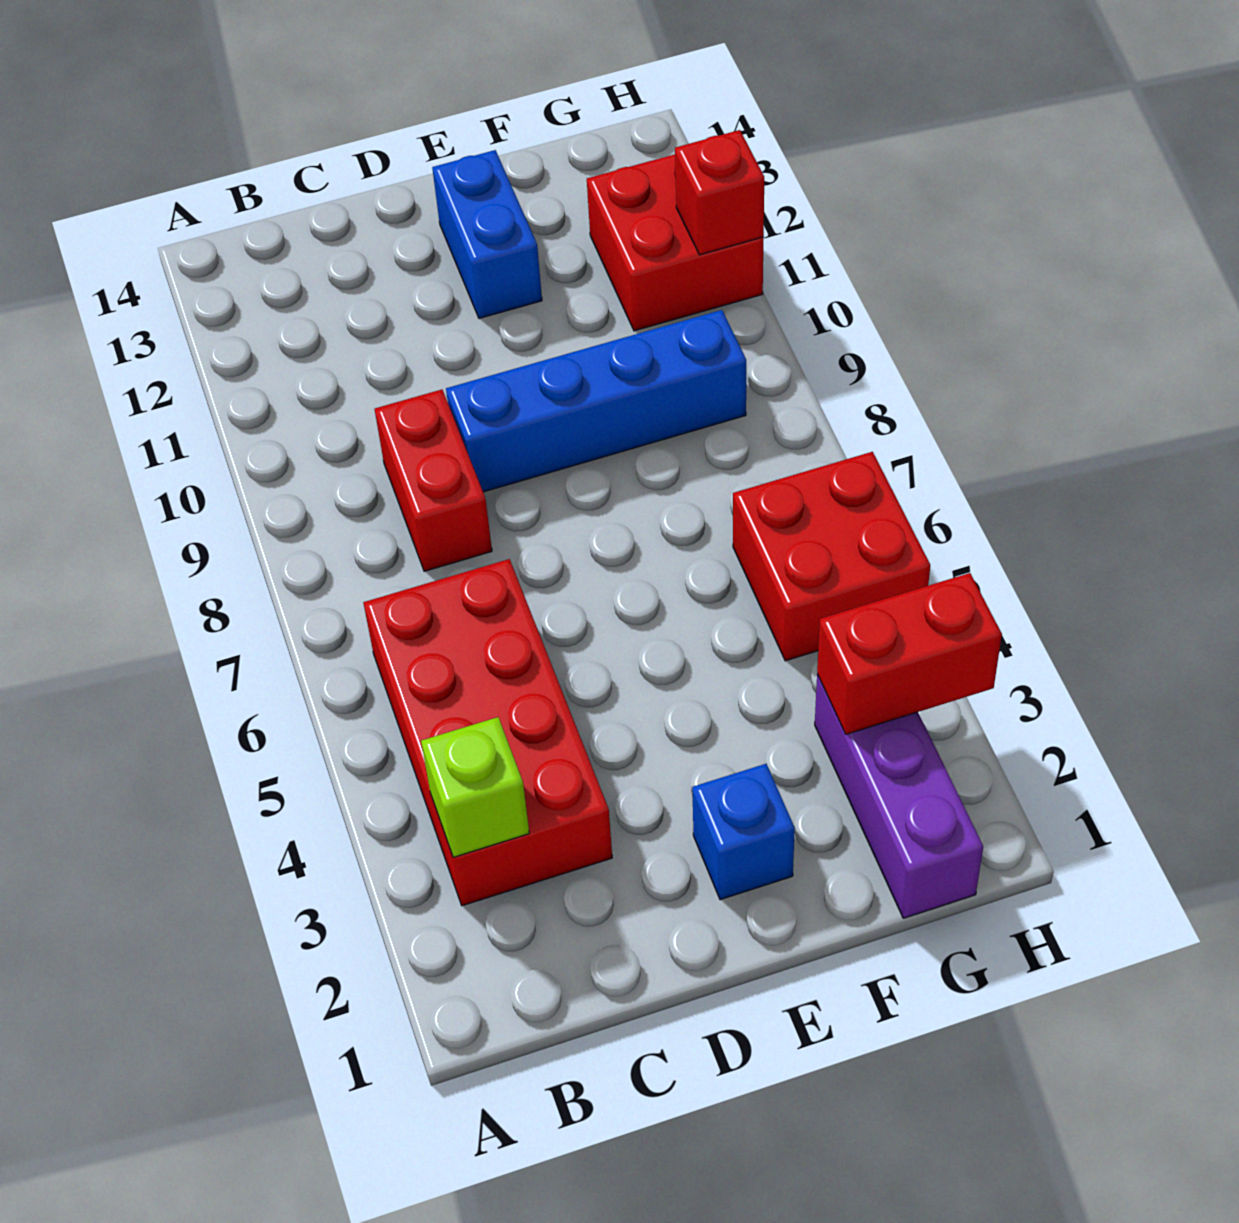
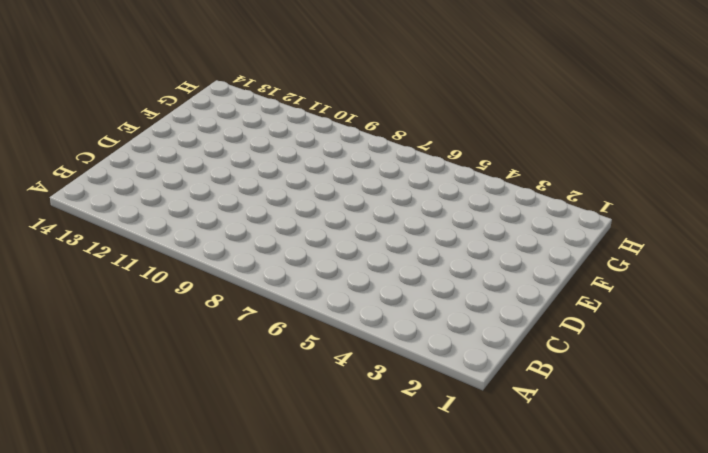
none -> red brick B3:C6 level 1
none -> red brick C8:C9 level 1

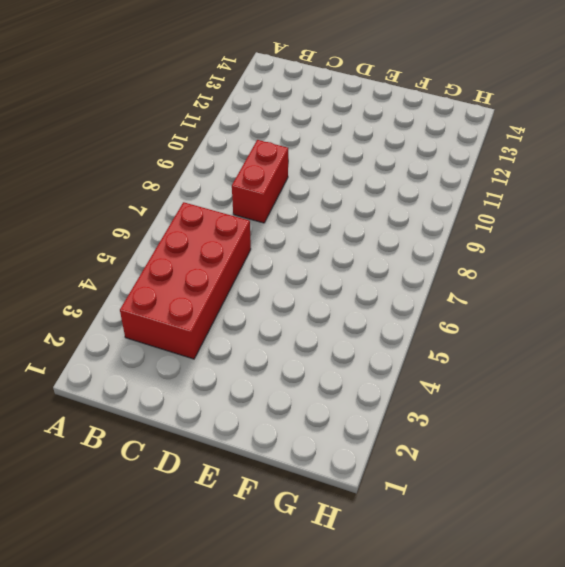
none -> blue brick D9:G9 level 1
none -> blue brick E2 level 1

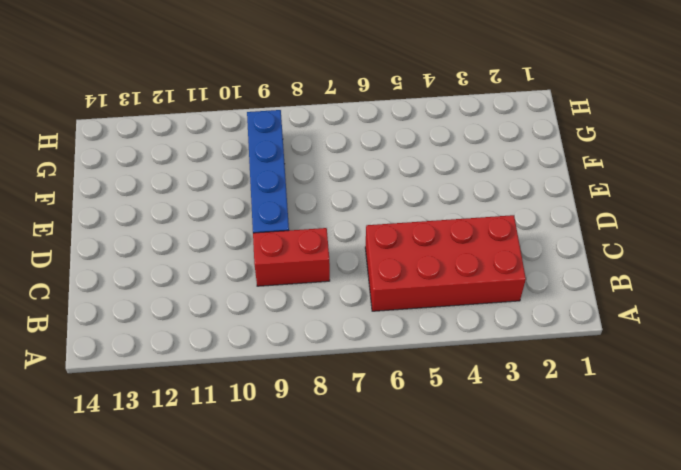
none -> blue brick E2 level 1
none -> blue brick E12:E13 level 1

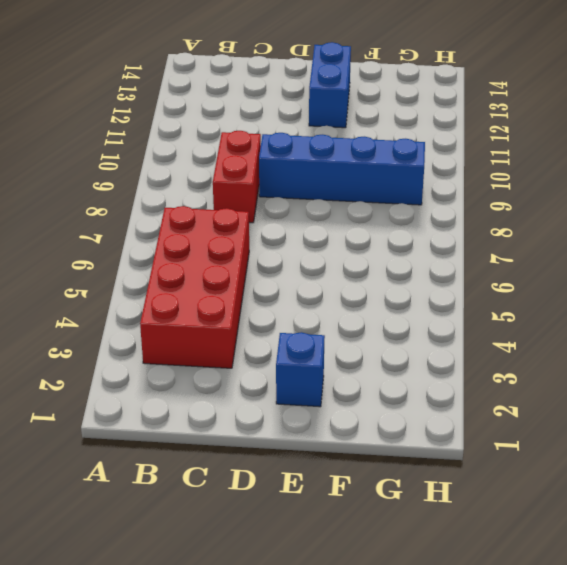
none -> purple brick G1:G3 level 1
none -> red brick G5:H6 level 1

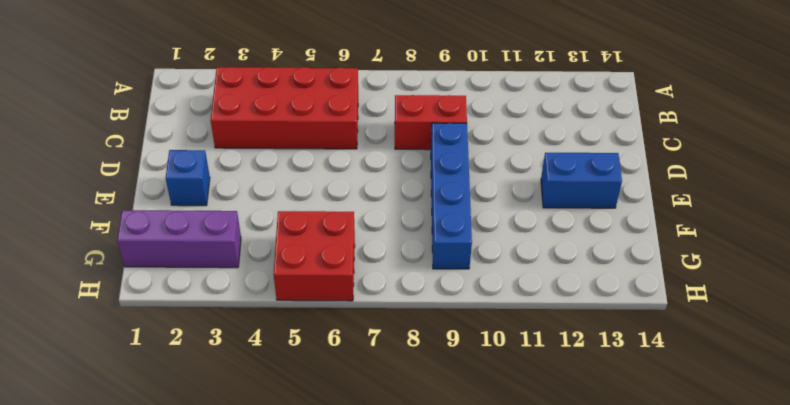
none -> red brick G11:H12 level 1
none -> lime brick B3 level 2

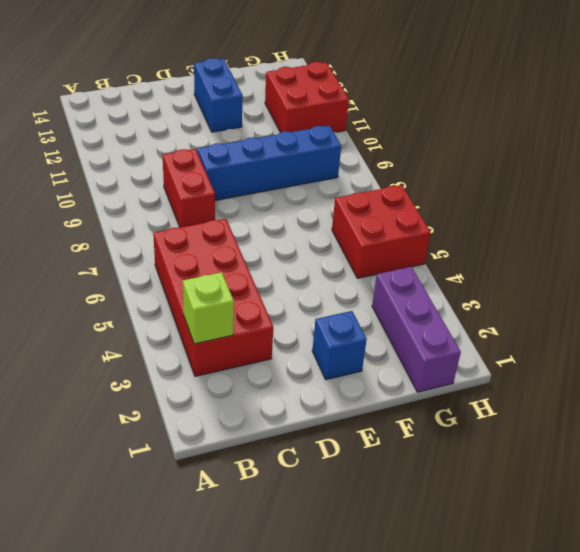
none -> red brick G3:H3 level 2
none -> red brick H11 level 2

